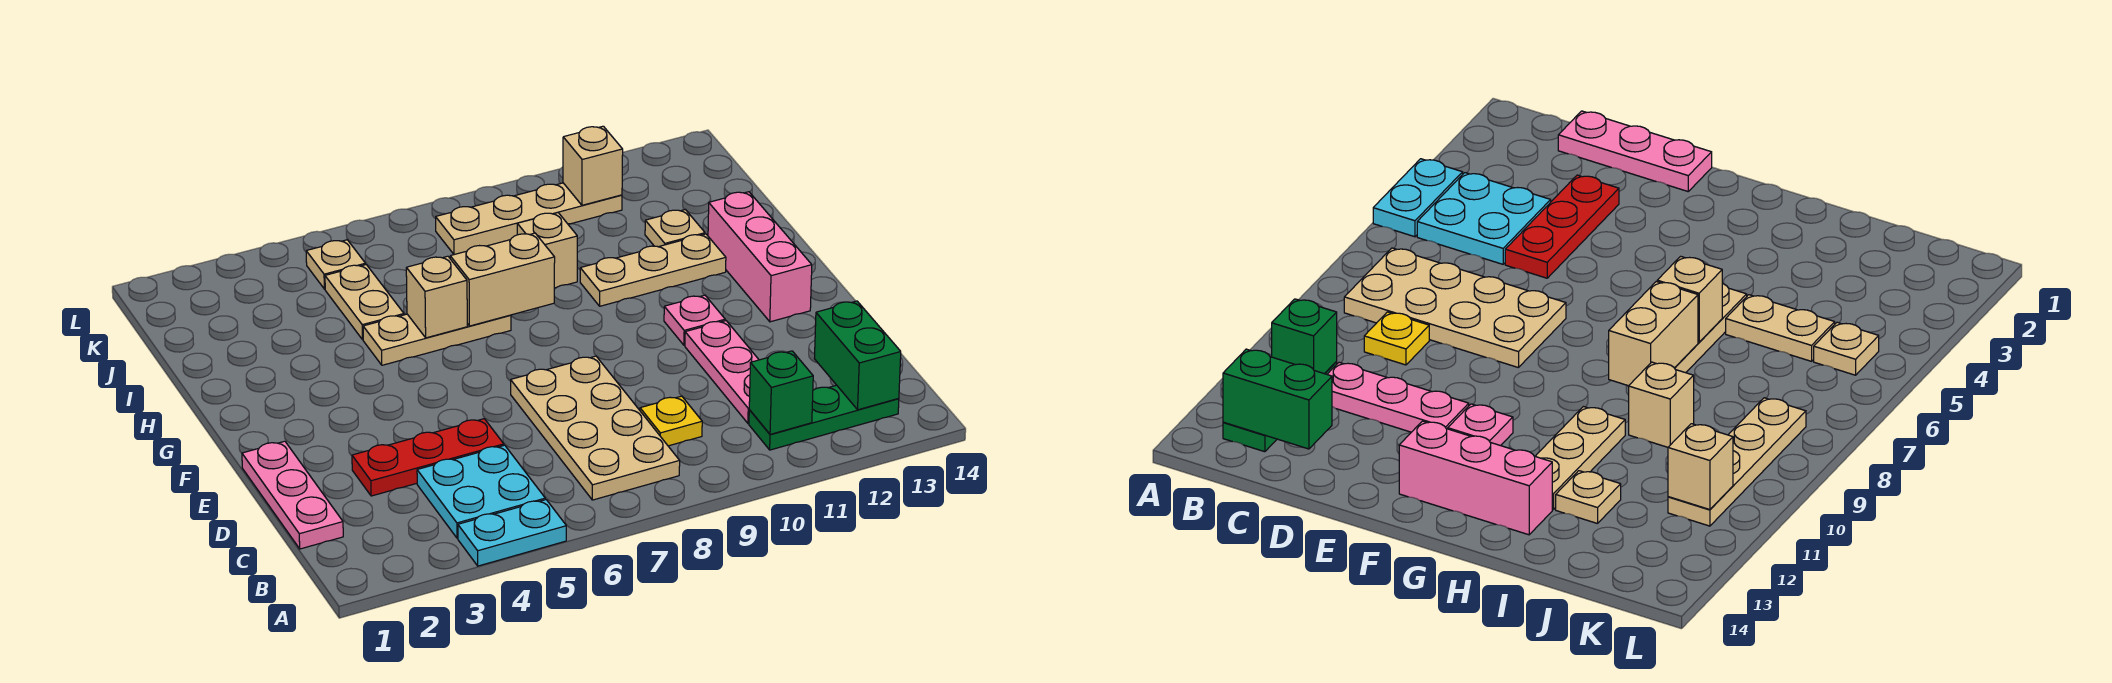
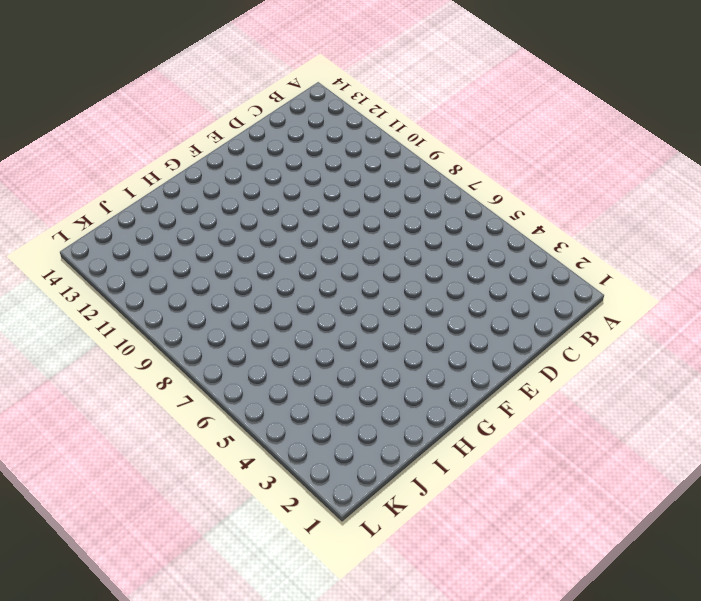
none -> cyan plate A4:A5 level 1
none -> cyan plate B4:C5 level 1
none -> tan plate B7:E8 level 1

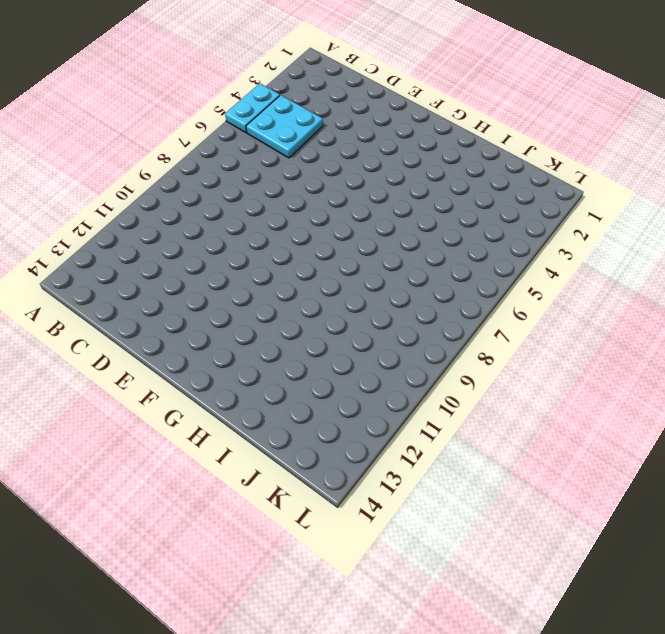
none -> tan plate B7:E8 level 1
none -> green plate B11:B13 level 1
none -> pink plate C1:E1 level 1

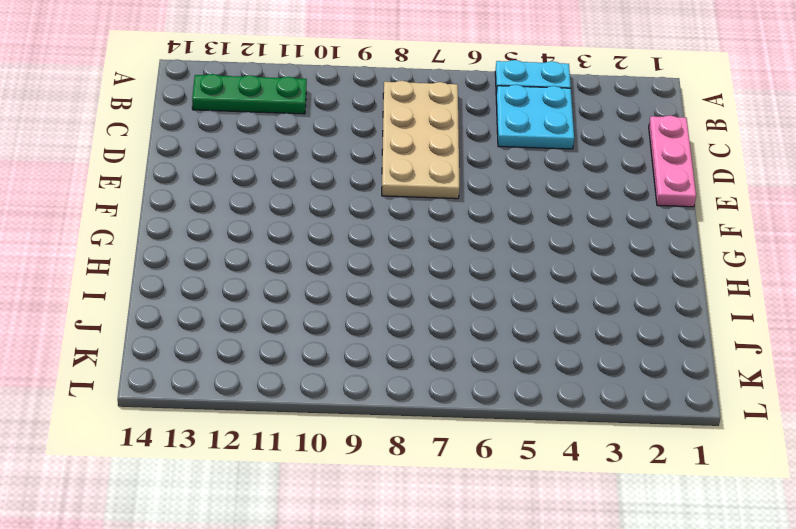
none -> yellow plate C9 level 1
none -> pink plate C11:E11 level 1
none -> red plate D3:D5 level 1

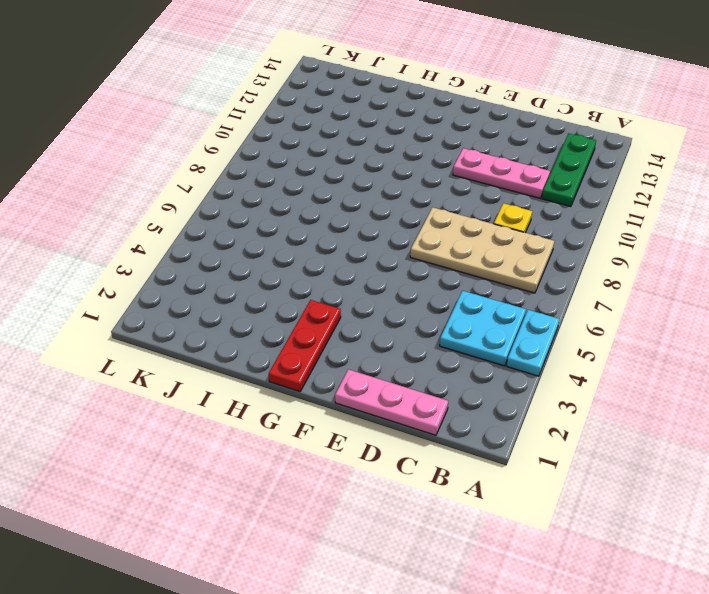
red plate G1:G3 level 1 -> red plate D3:D5 level 1
none -> pink plate F11 level 1
none -> pink brick F13:H13 level 1
none -> tan plate H5:H7 level 1

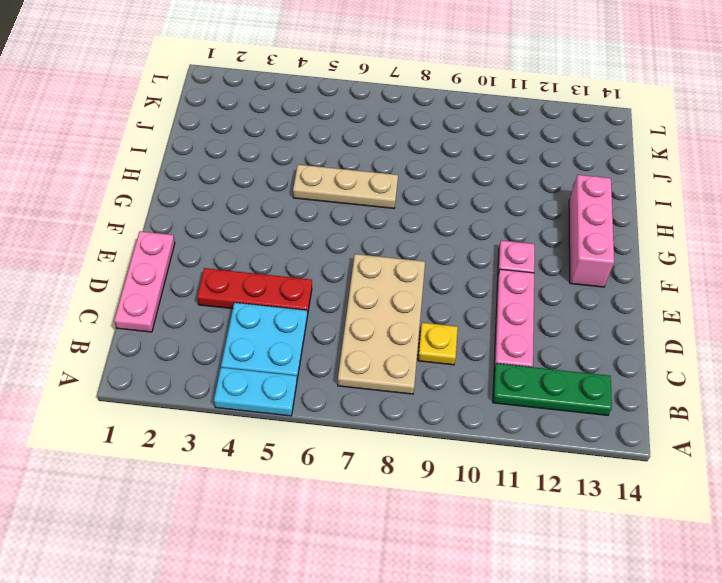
none -> tan plate H10:H12 level 1
none -> tan plate I5:J5 level 1
none -> tan brick I9 level 1

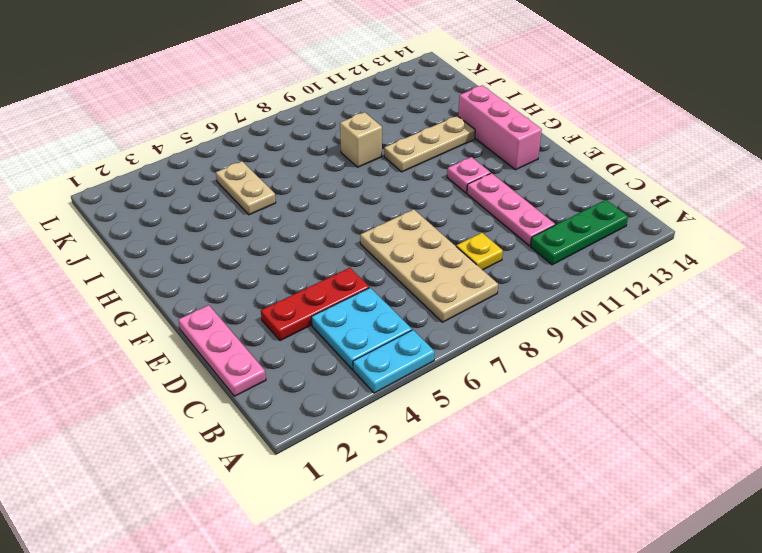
none -> tan plate H5:H7 level 1
none -> tan plate I12 level 1
none -> tan plate K5 level 1

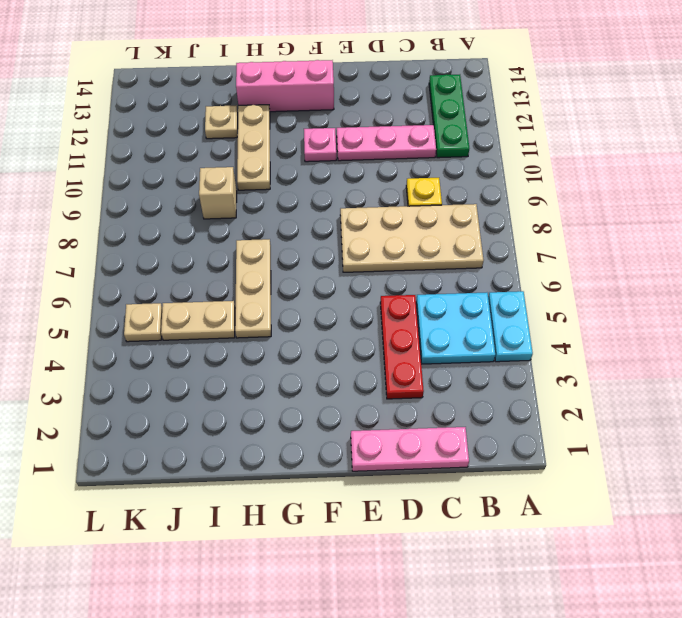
none -> tan plate K8:K11 level 1
none -> green brick B11 level 2
none -> green brick B13:C13 level 2

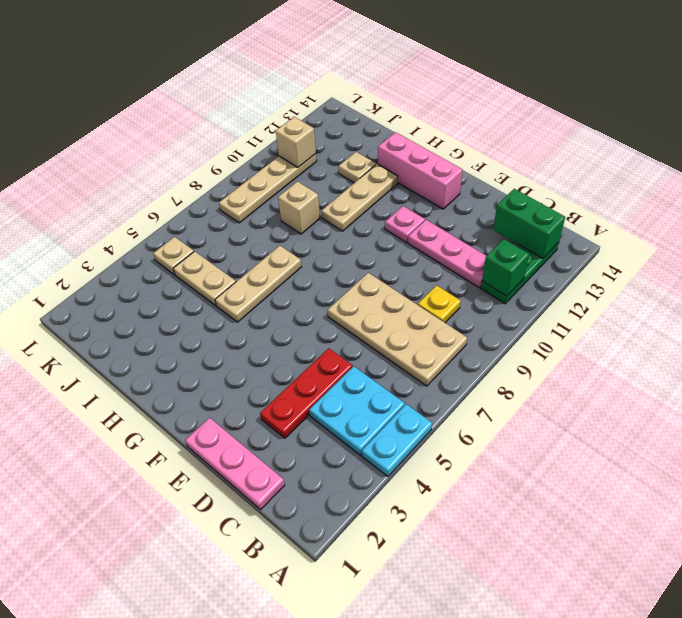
none -> tan brick H6 level 2
none -> tan brick H7:H8 level 2

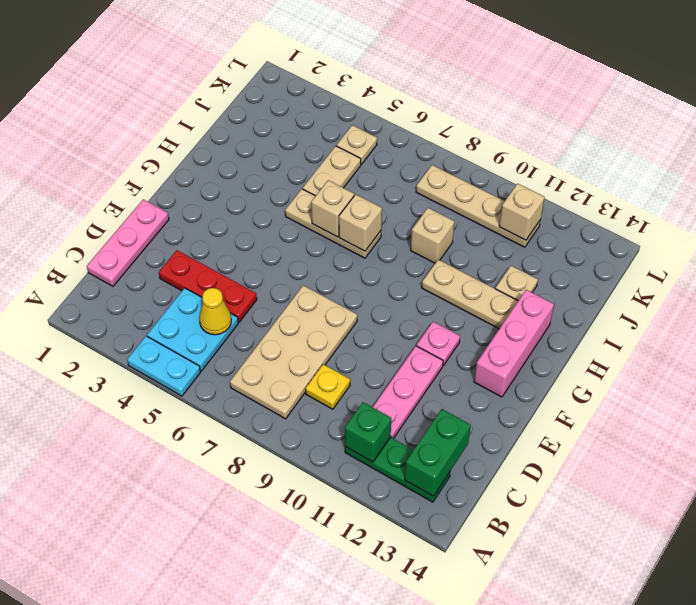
yellow cone C5 level 2 -> none
tan brick H7 level 2 -> tan brick H7:H8 level 2

